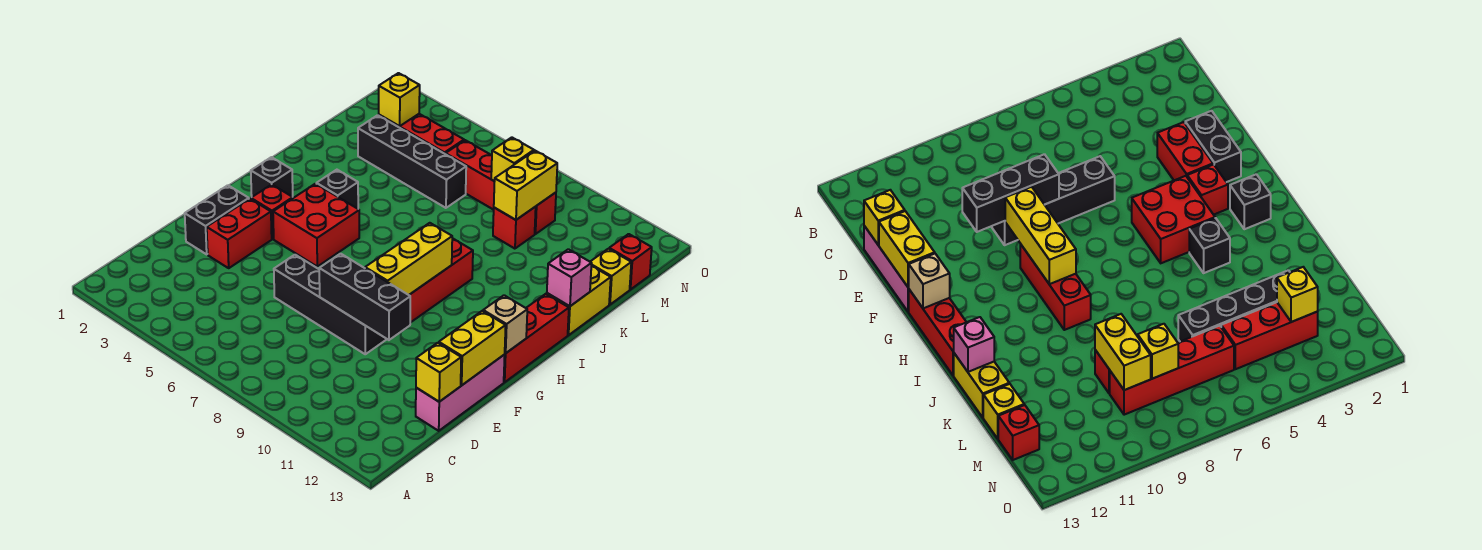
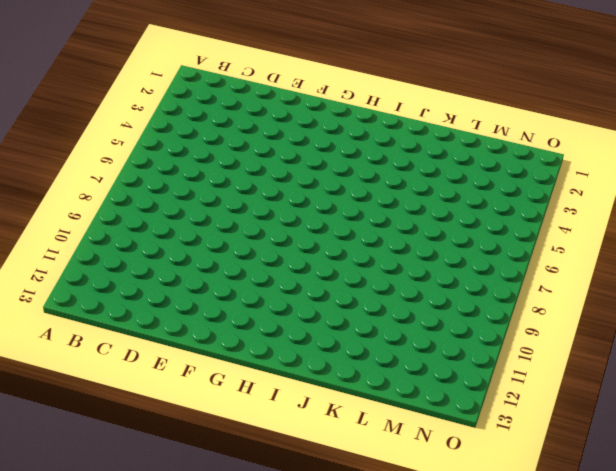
none -> pink brick D13:F13 level 1
none -> black brick E2:F2 level 1
none -> red brick E3:F3 level 1

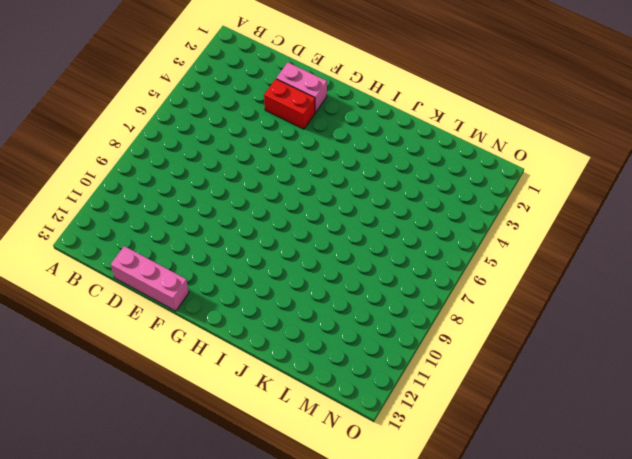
pink brick E2:F2 level 1 -> black brick E2:F2 level 1
none -> black brick E6:E9 level 1
none -> red brick G3 level 1
none -> red brick G4:H5 level 1

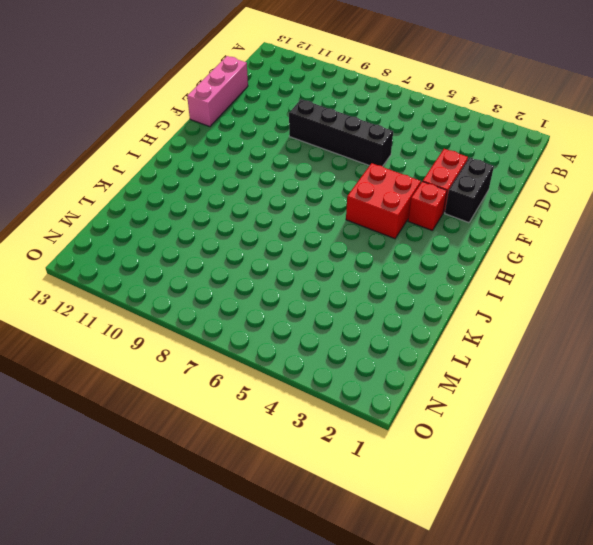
none -> red brick G9:I9 level 1
none -> red brick G13:I13 level 1
none -> black brick H2 level 1

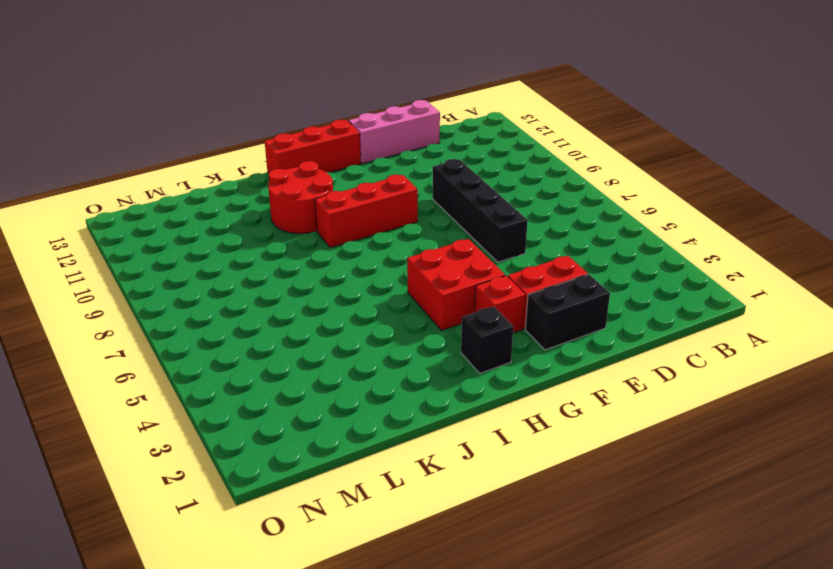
red round brick I10:J11 level 1 -> none
none -> black brick I4 level 1
none -> yellow brick J13:K13 level 1
none -> black brick L3:L6 level 1

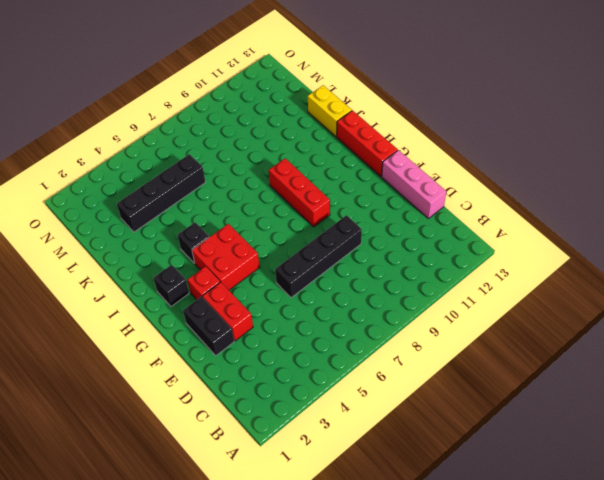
none -> red brick L9 level 1
none -> yellow brick L13 level 1
none -> red brick M3:M5 level 1

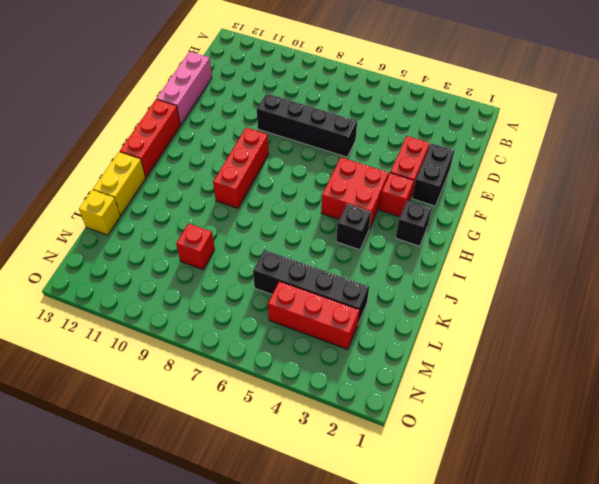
none -> red brick M6:M9 level 1
none -> red brick M13 level 1
none -> yellow brick D13 level 2

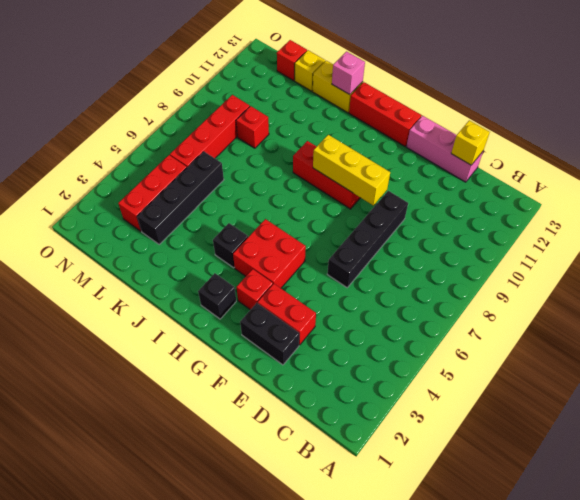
none -> black brick E8:E10 level 2
none -> yellow brick E13:F13 level 2
none -> tan brick G13 level 2

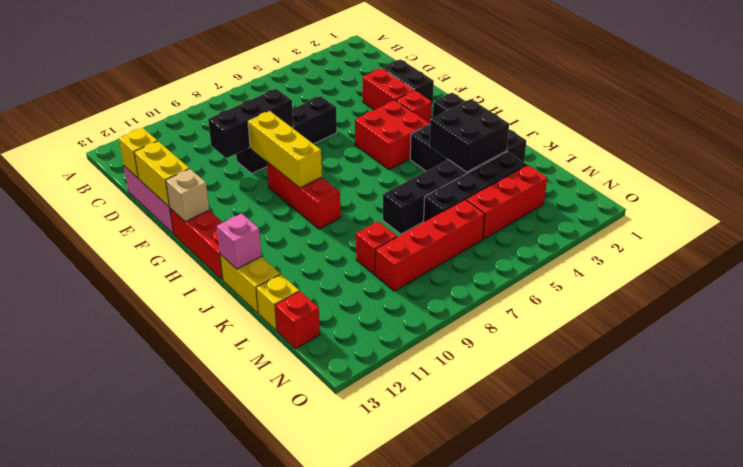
black brick J3:K4 level 2 -> none
black brick K2:K7 level 1 -> none
none -> yellow brick L9:M9 level 2
none -> yellow brick M3 level 2
none -> yellow brick M8 level 2

